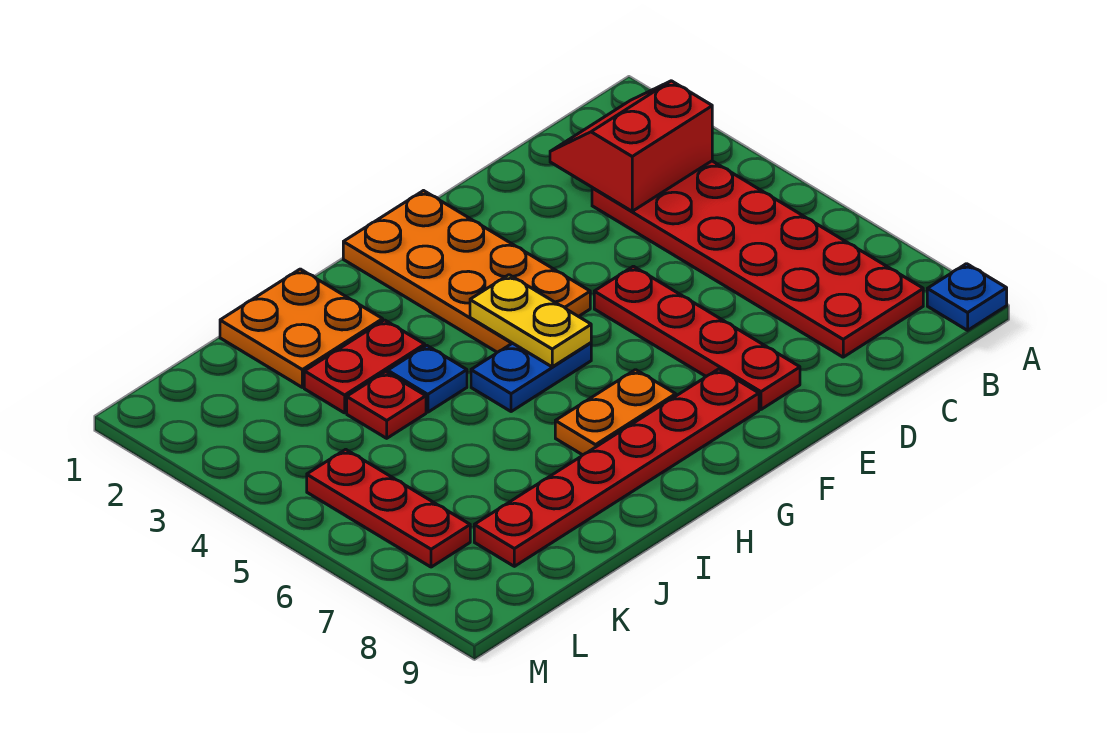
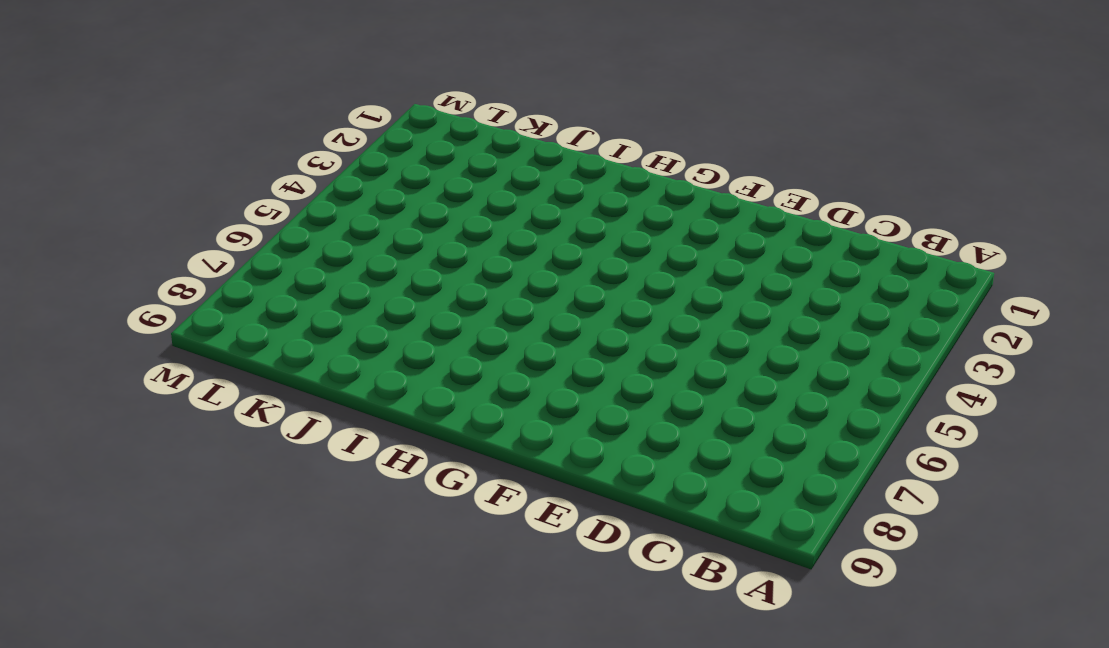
none -> blue plate A9 level 1
none -> red plate B3:C8 level 1
none -> red plate E5:E8 level 1

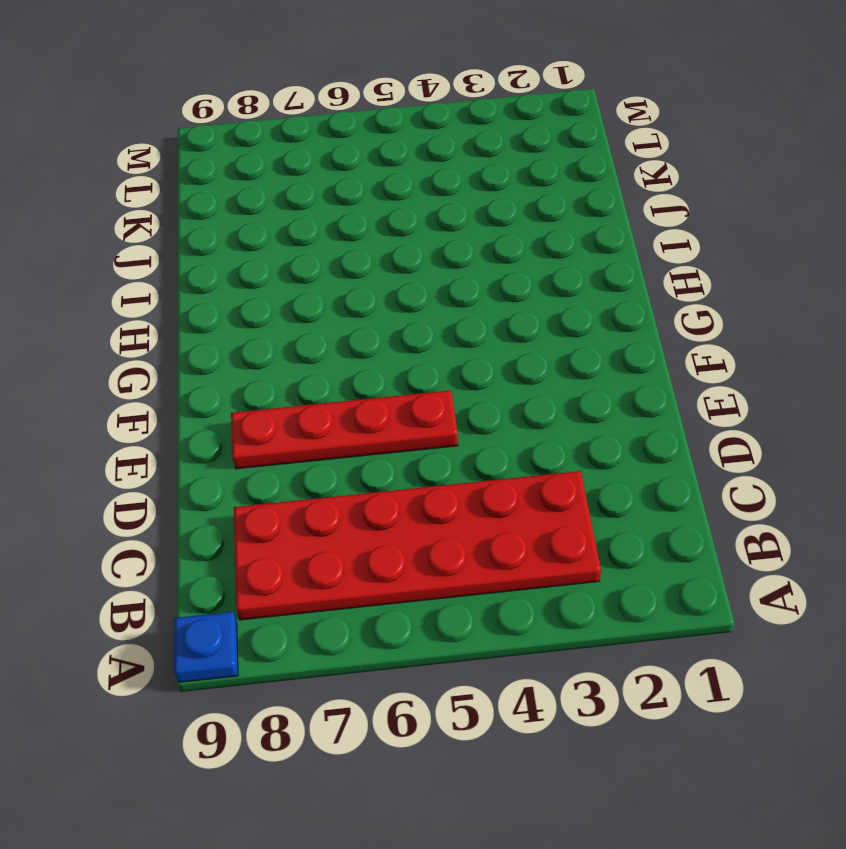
none -> orange plate F1:G4 level 1
none -> red plate F8:K8 level 1
none -> blue plate G5:H5 level 1

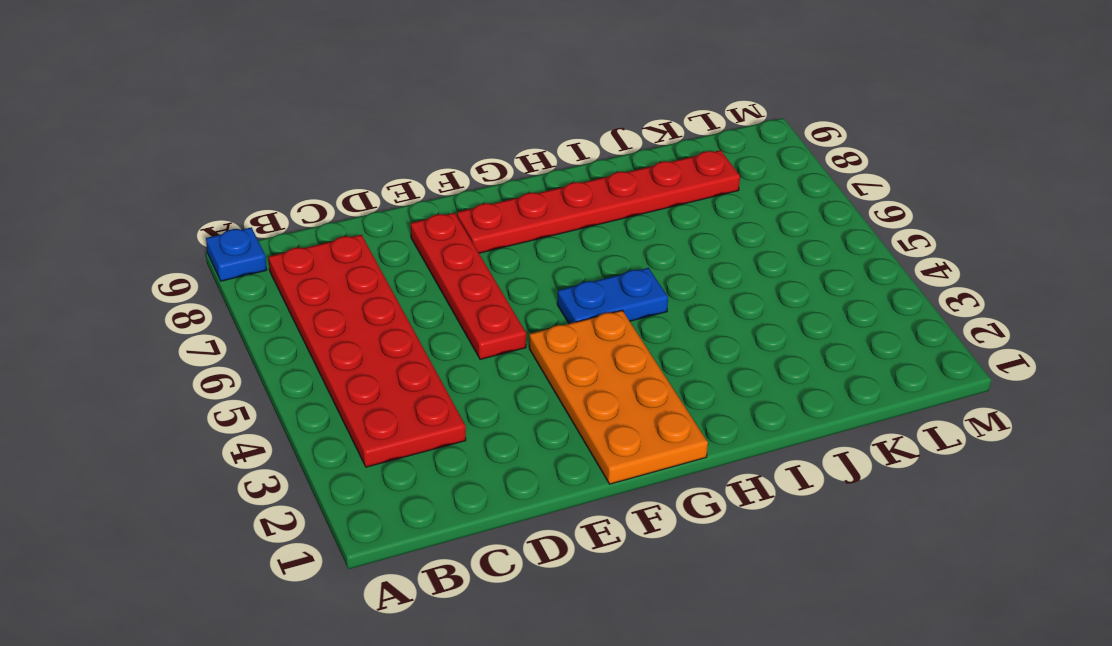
none -> orange plate G7:H7 level 1
none -> orange plate I1:J2 level 1
none -> red plate I3:J3 level 1

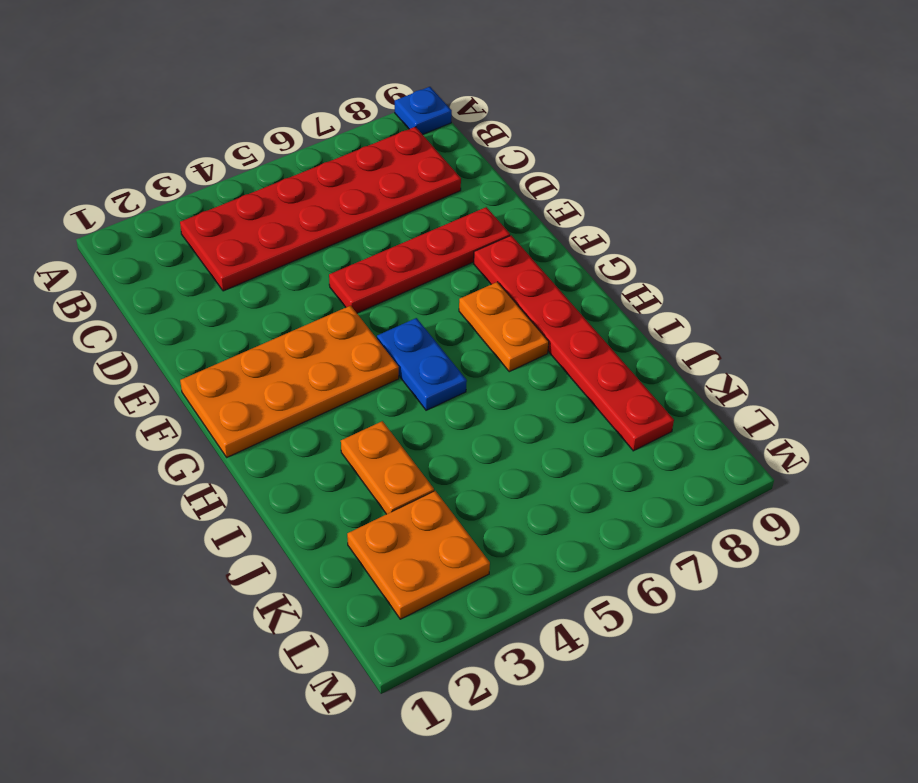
orange plate I3:J3 level 1 -> red plate I3:J3 level 1
orange plate K2:L3 level 1 -> orange plate I1:J2 level 1
none -> blue plate I4 level 1
none -> red plate J4 level 1
none -> red plate L5:L7 level 1

